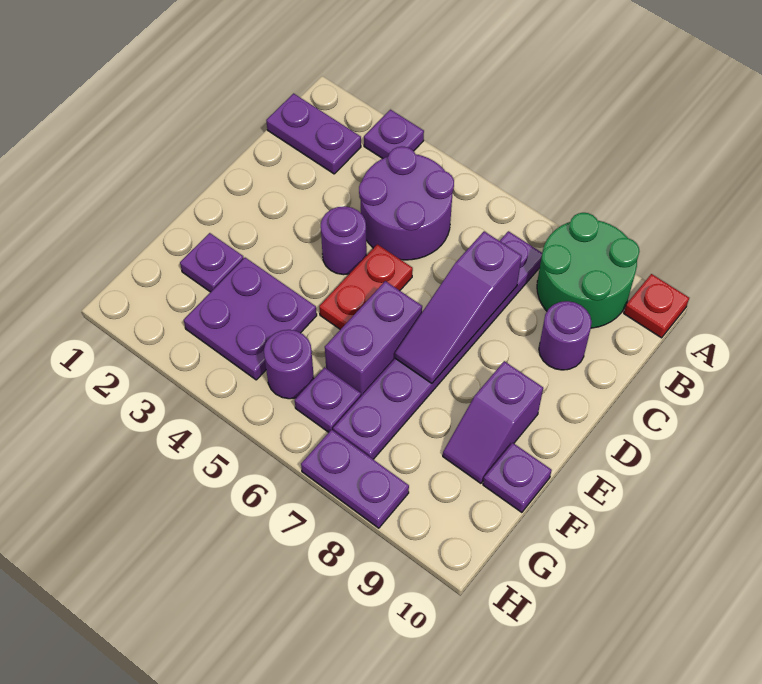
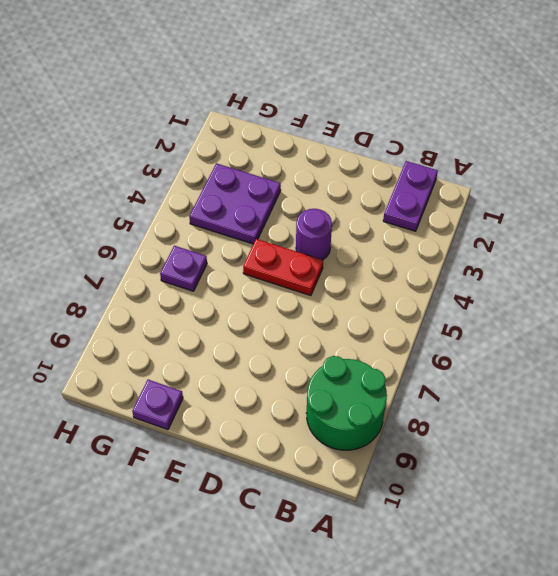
none -> purple plate A3 level 1
none -> red plate A10 level 1
none -> purple round brick B4:C5 level 1

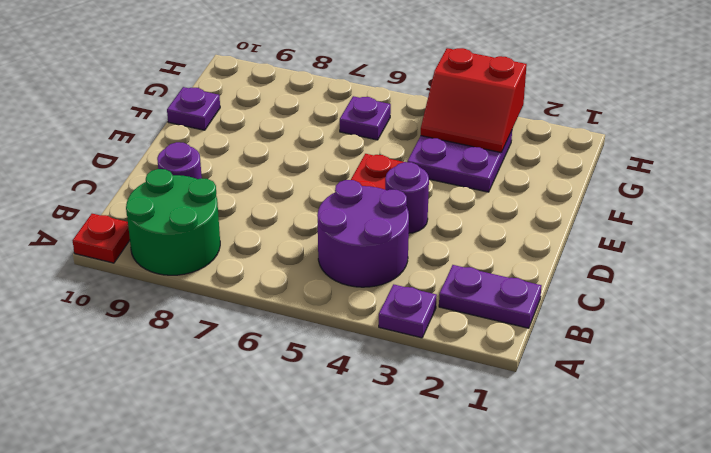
red slope G3:H4 level 2 top H -> none
none -> purple plate B7:G7 level 1
none -> purple brick E6:F6 level 1
none -> purple slope E9:F9 level 1 top E

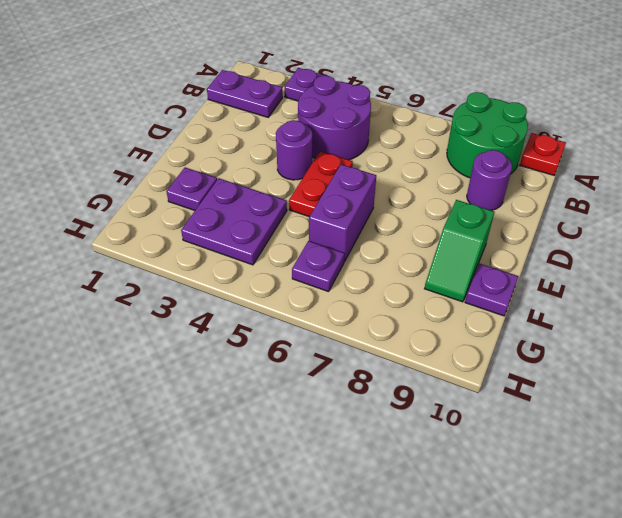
green slope E9:F9 level 1 top E -> purple slope E9:F9 level 1 top E
none -> purple plate B7:G7 level 1
none -> purple round brick G5 level 1
none -> purple plate H7:H8 level 1

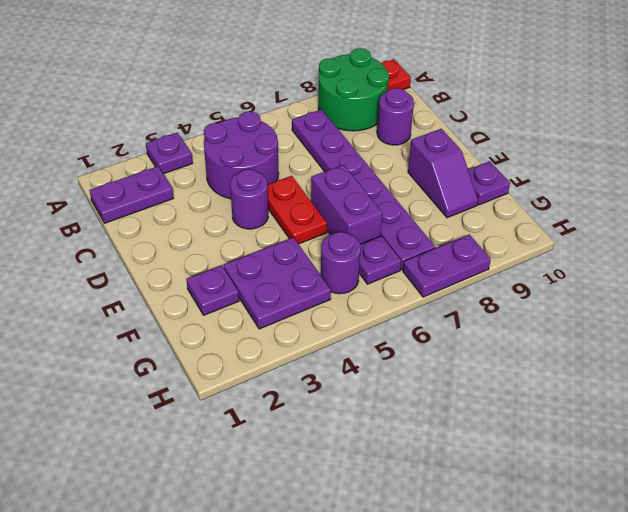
none -> purple slope C7:E7 level 2 top C

